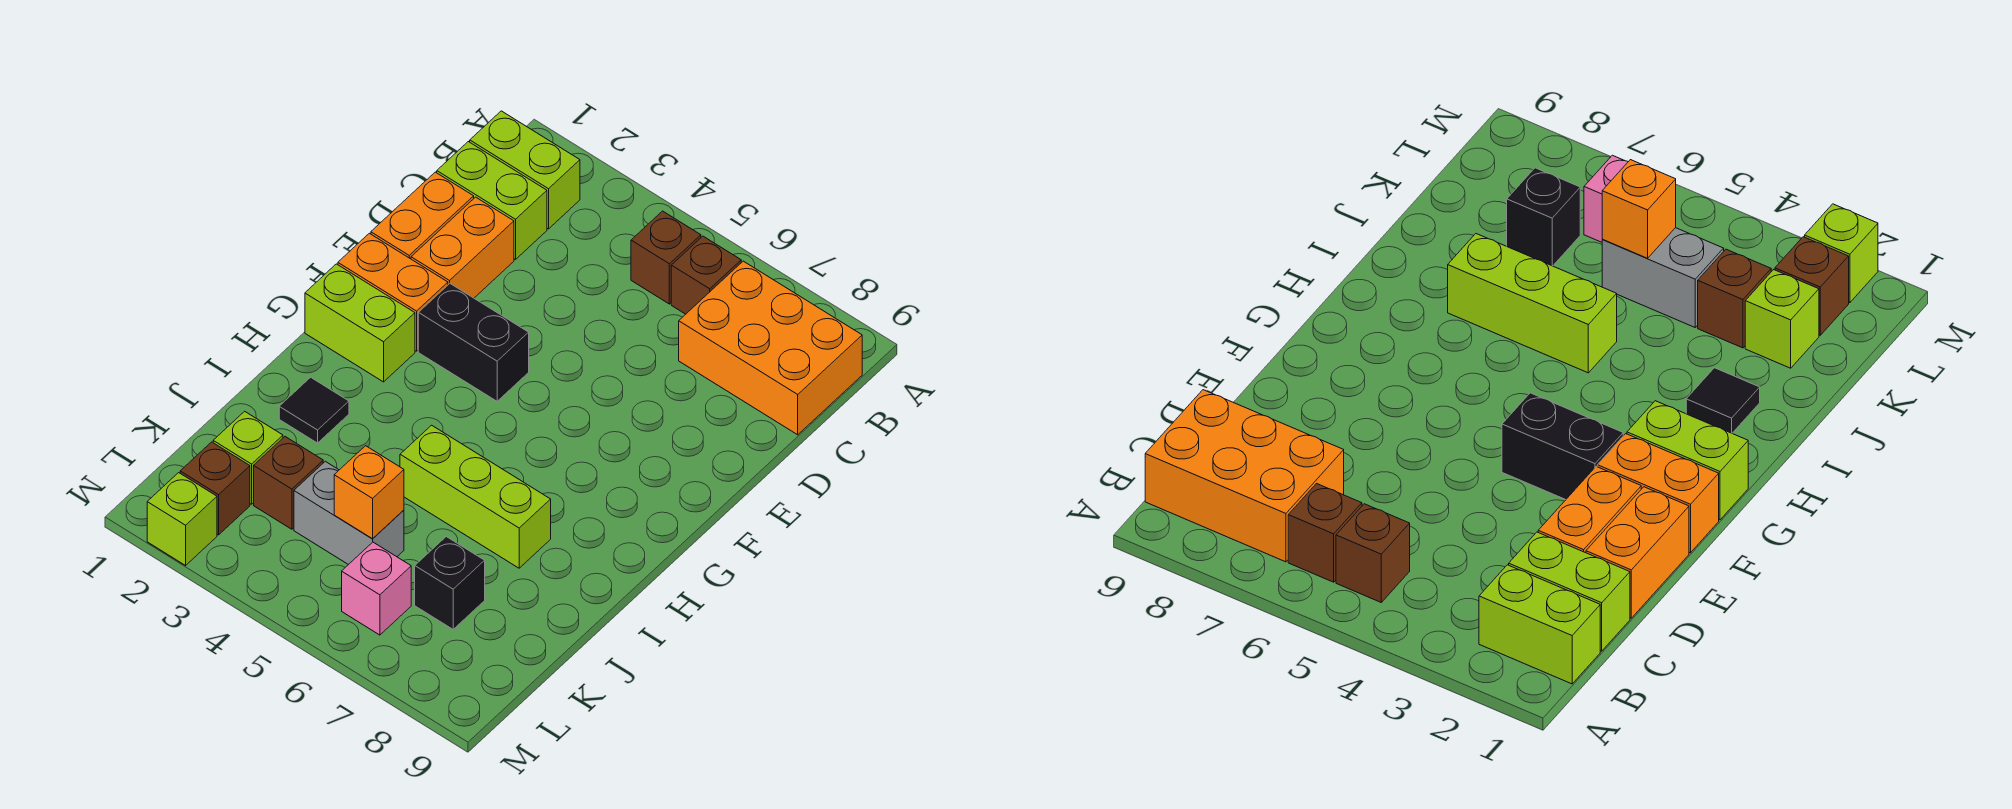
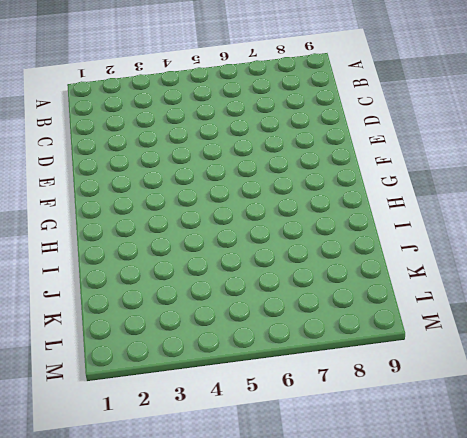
none -> lime brick B1:B2 level 1
none -> brown brick B5 level 1
none -> brown brick B6 level 1

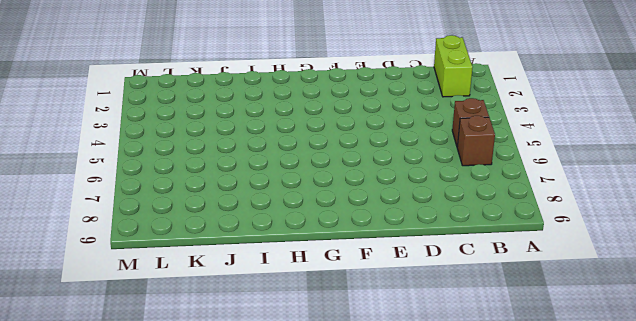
none -> orange brick B7:C9 level 1
none -> lime brick C1:C2 level 1
none -> orange brick D1:E1 level 1

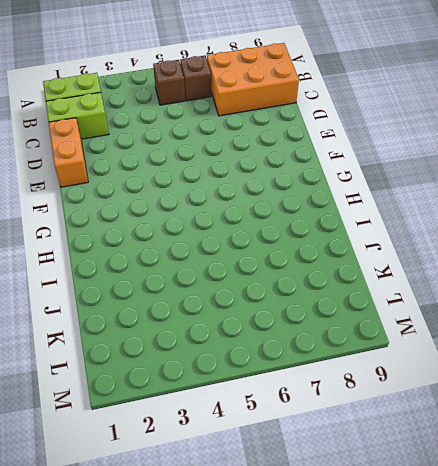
none -> orange brick D2:E2 level 1
none -> orange brick F1:F2 level 1
none -> black brick F3:F4 level 1

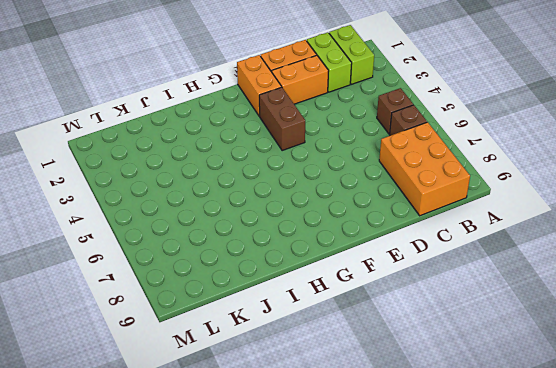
brown brick F3:F4 level 1 -> black brick F3:F4 level 1
none -> lime brick G1:G2 level 1
none -> black tile I2 level 1
none -> lime brick I5:I7 level 1

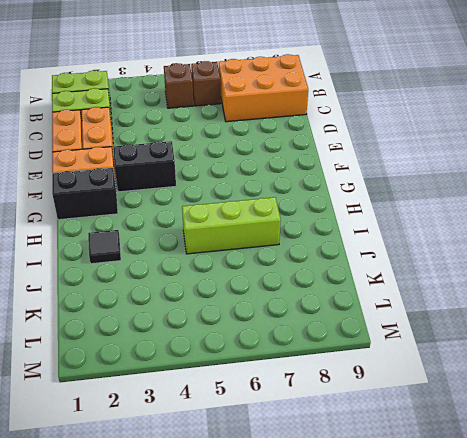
black brick G1:G2 level 1 -> lime brick G1:G2 level 1
none -> lime brick K2 level 1
none -> brown brick K3 level 1
none -> grey brick K4:K5 level 1

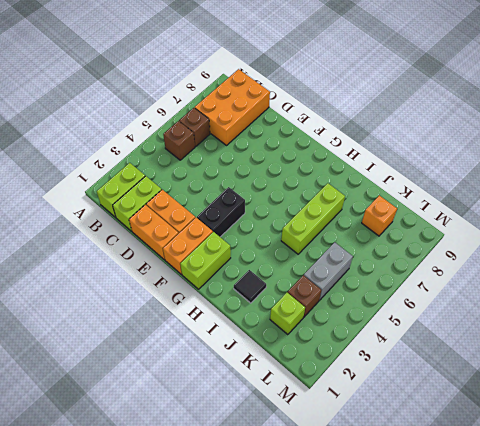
orange brick K8 level 1 -> orange brick K5 level 2
none -> black brick K7 level 1
none -> brown brick L2 level 1
none -> pink brick L6 level 1

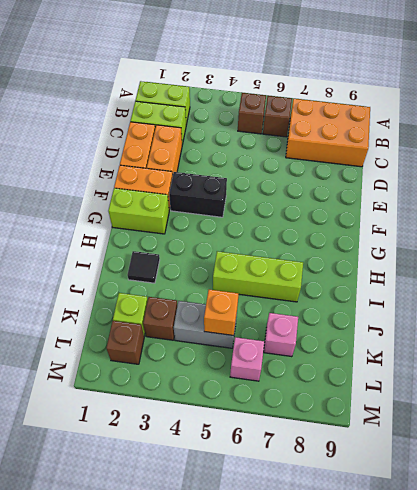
pink brick K7 level 1 -> black brick K7 level 1
none -> lime brick M2 level 1

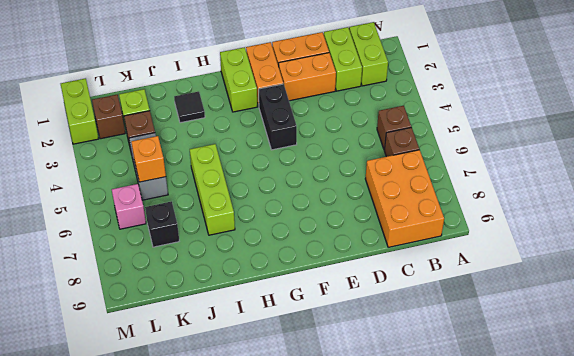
lime brick M1:M2 level 1 -> lime brick M2 level 1

